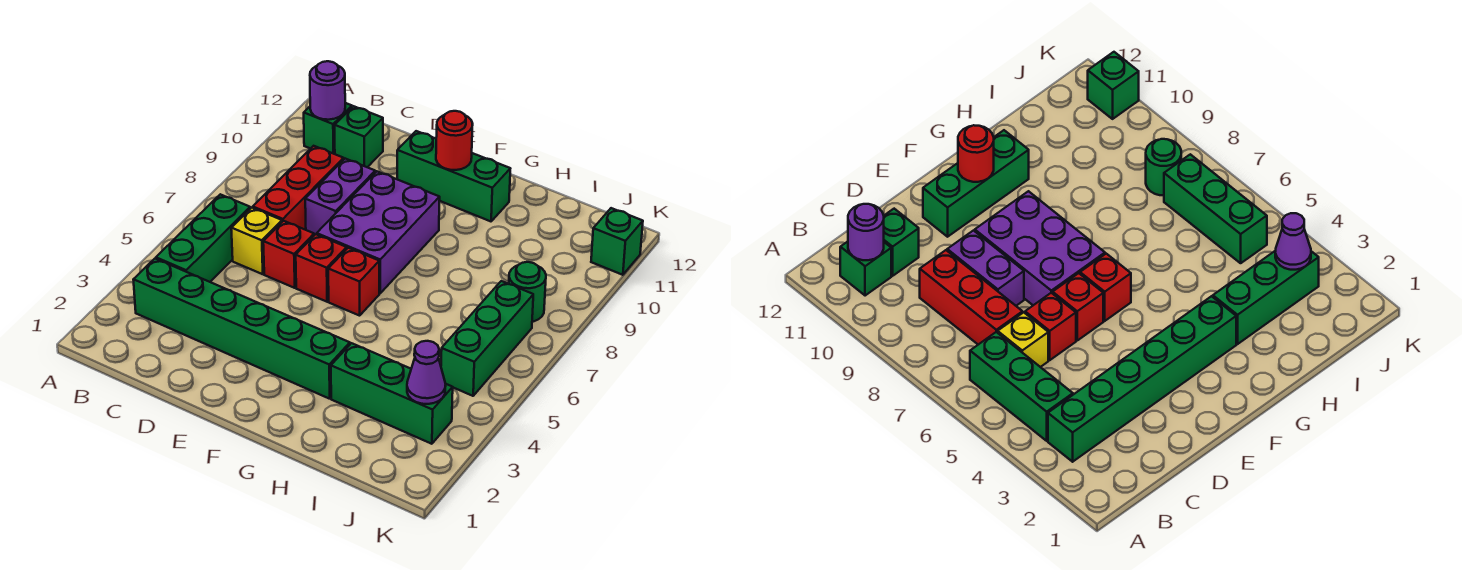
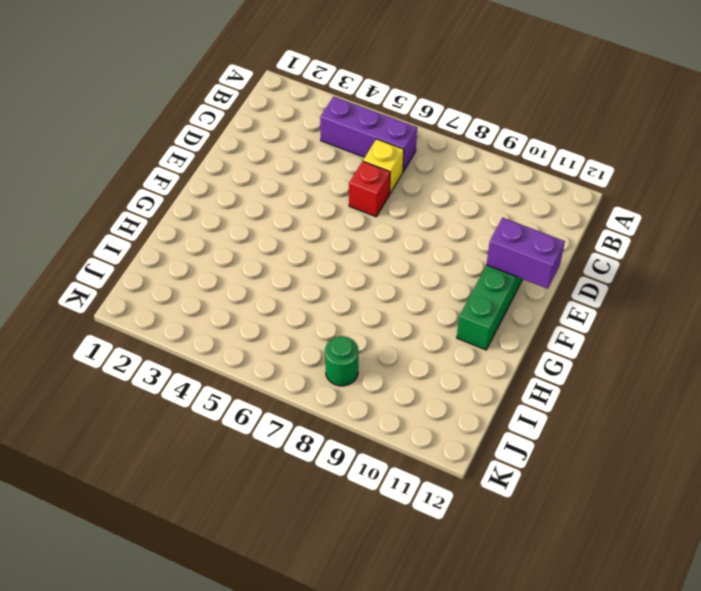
purple brick B4:B6 level 1 -> green brick B4:B6 level 1
purple brick E11:E12 level 2 -> purple brick D8:D9 level 1
none -> green brick B3:G3 level 1
none -> green brick B11 level 1
none -> red brick C7:C9 level 1

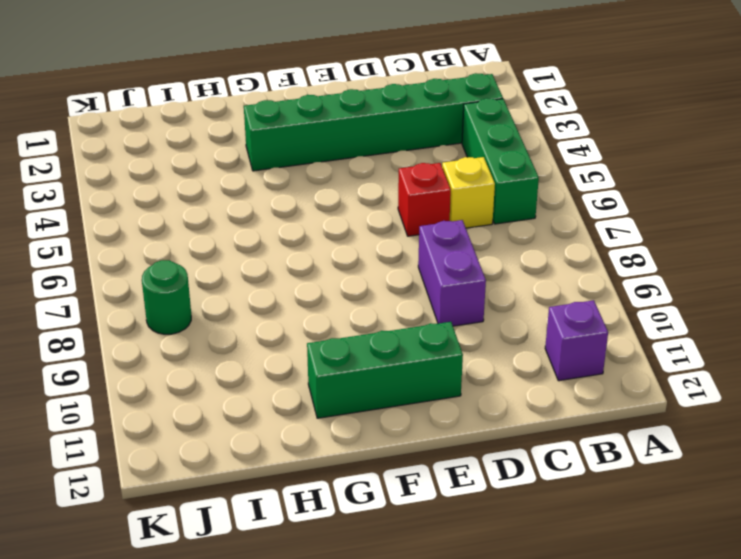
purple brick B11 level 1 -> green brick B11 level 1
none -> red brick C7:C9 level 1
none -> green brick C11 level 1
none -> red brick E6 level 1

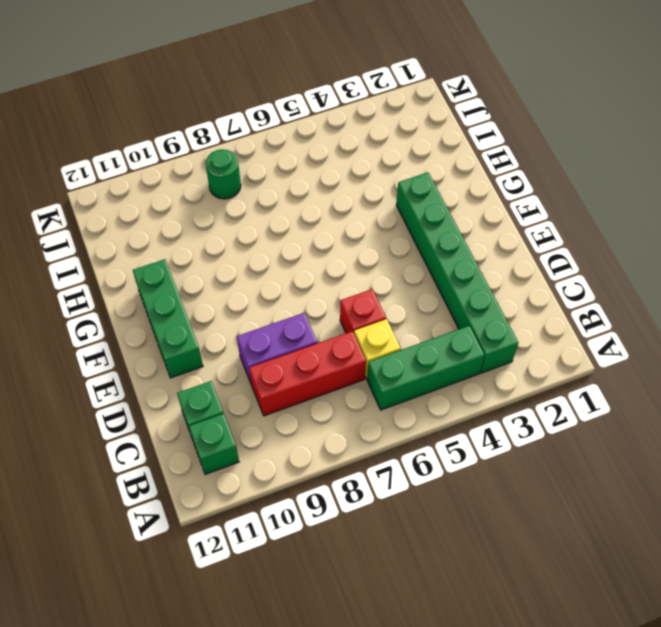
none -> red brick E6 level 1
none -> purple brick E7:F9 level 1
none -> red brick F6 level 1

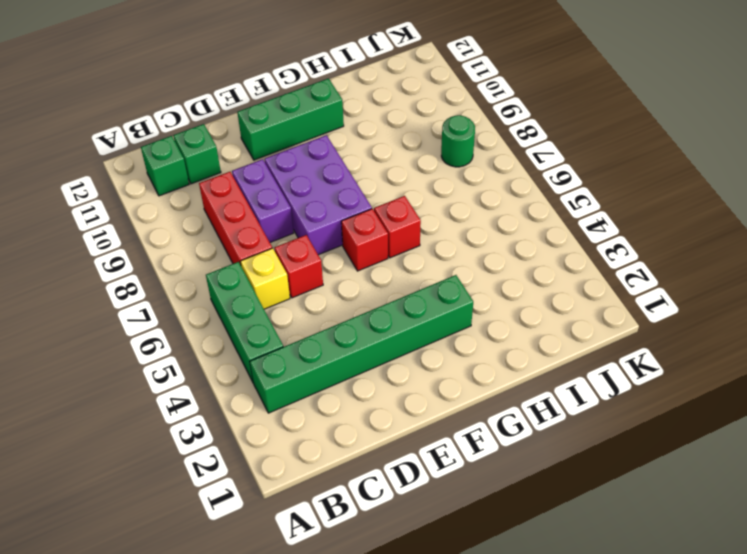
red brick G6 level 1 -> red brick E6 level 1
none -> green brick H3:J3 level 1
none -> green brick J5:J7 level 1
none -> green brick K11 level 1

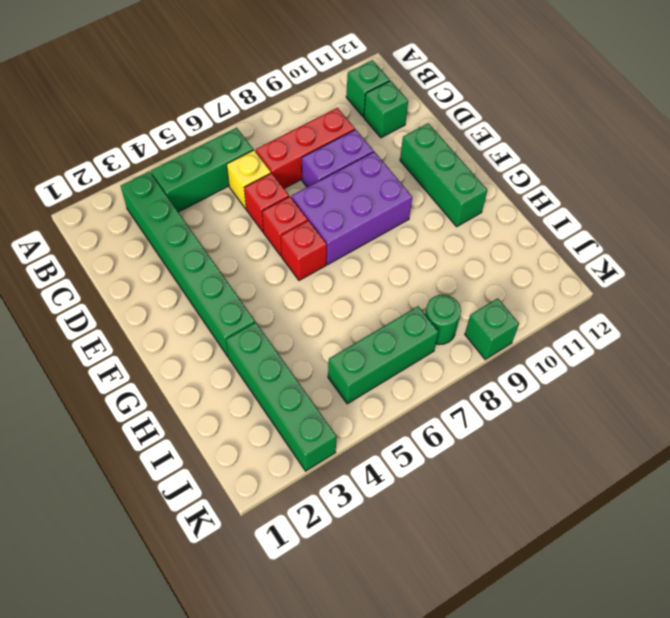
green brick H3:K3 level 1 -> green brick H3:J3 level 1
green brick K9 level 1 -> green brick K11 level 1
none -> purple round brick B11 level 2
none -> red round brick F11 level 2
none -> purple cone J3 level 2

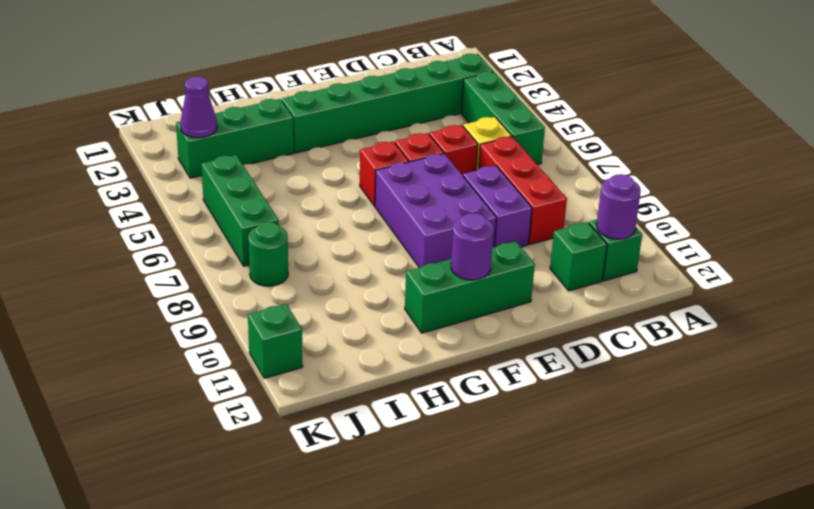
purple round brick F11 level 2 -> red round brick F11 level 2

